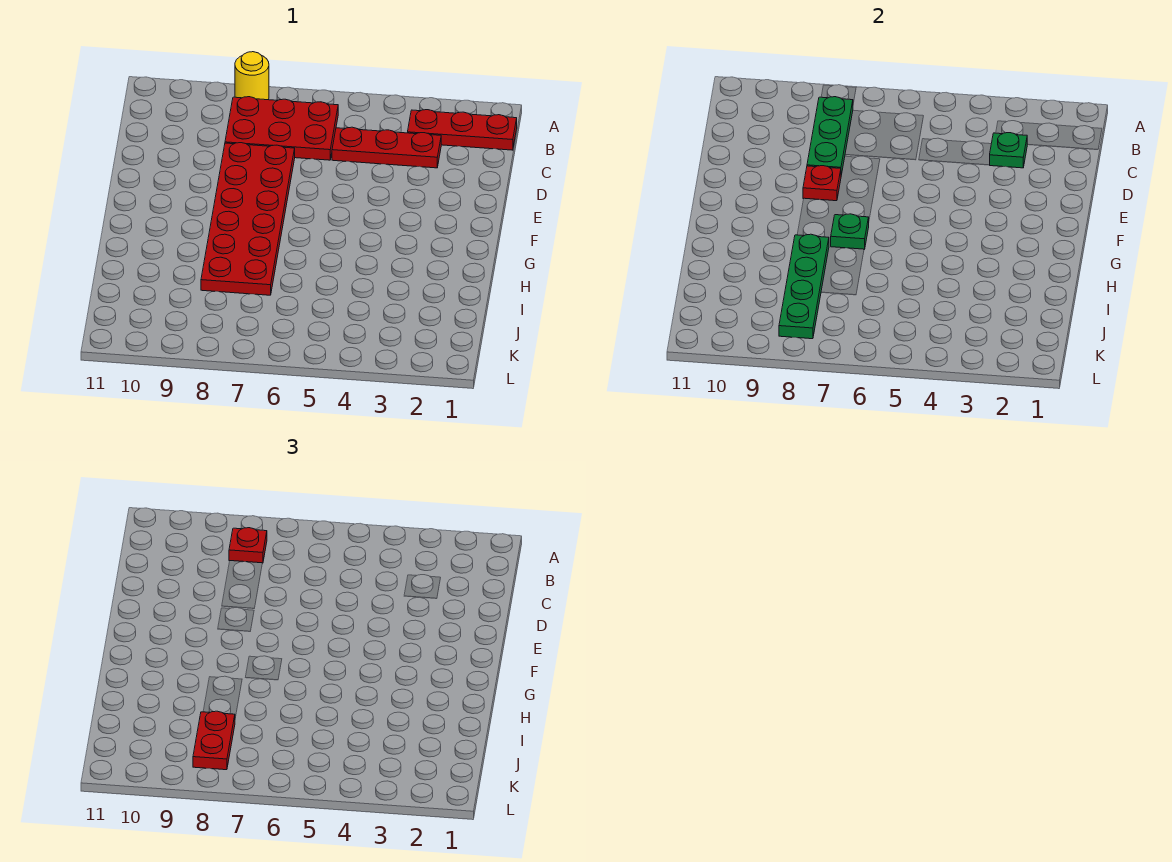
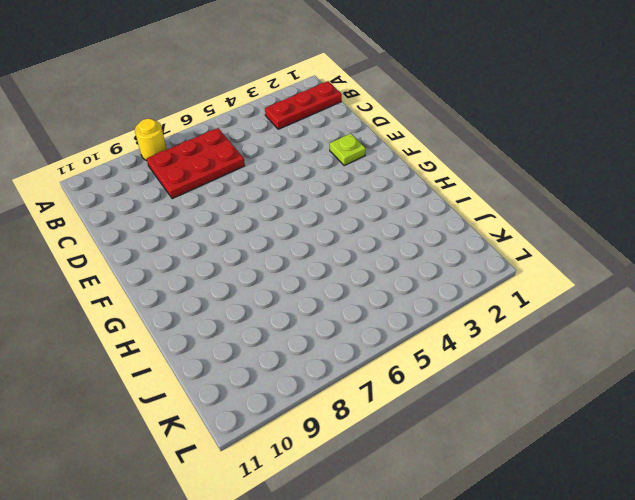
lime plate E2 level 1 -> none
none -> red plate C3:C5 level 1
none -> red plate D7:I8 level 1
none -> green plate B8:D8 level 2

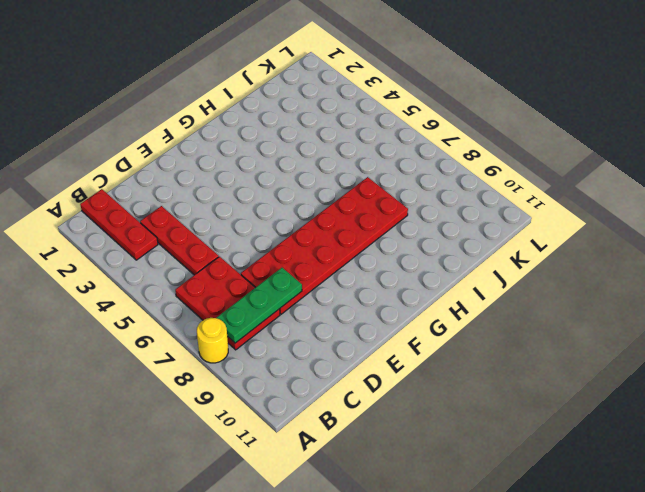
none -> green plate C3 level 2
none -> red plate E8 level 2
none -> green plate G7 level 2

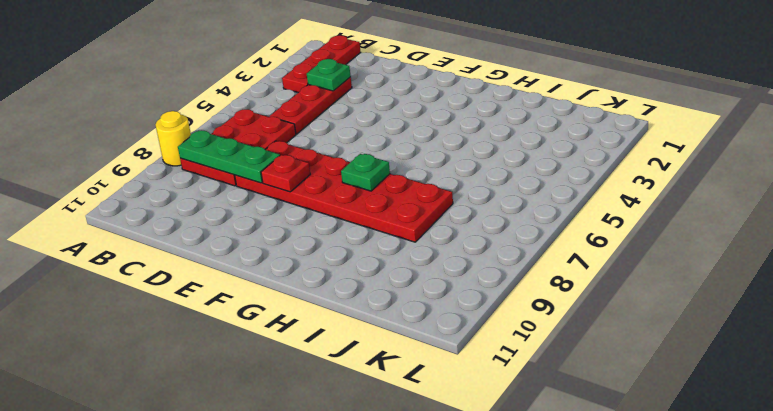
none -> green plate H8:K8 level 2
none -> red plate B8 level 3
none -> red plate J8:K8 level 3

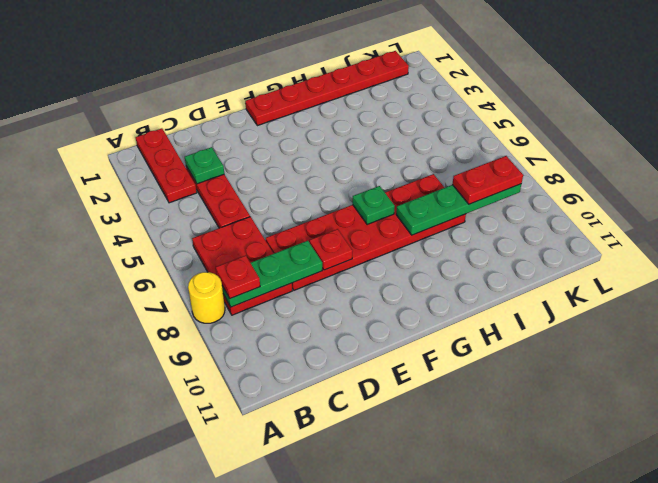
red plate F1:K1 level 1 -> none

